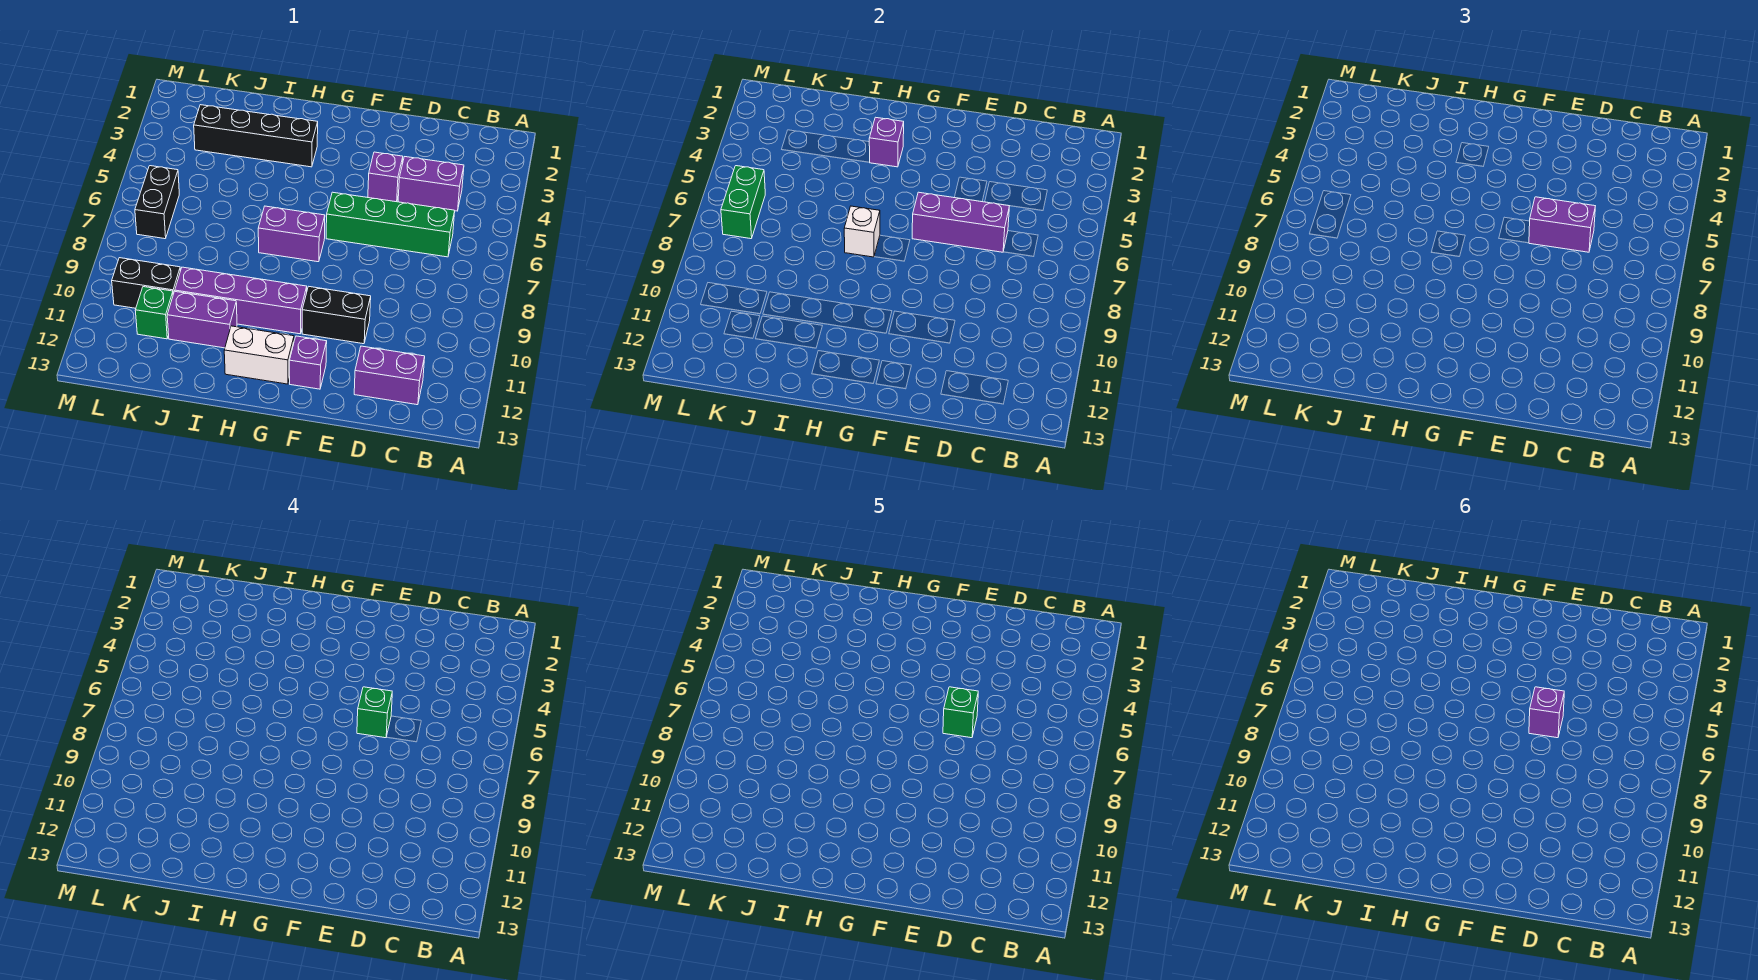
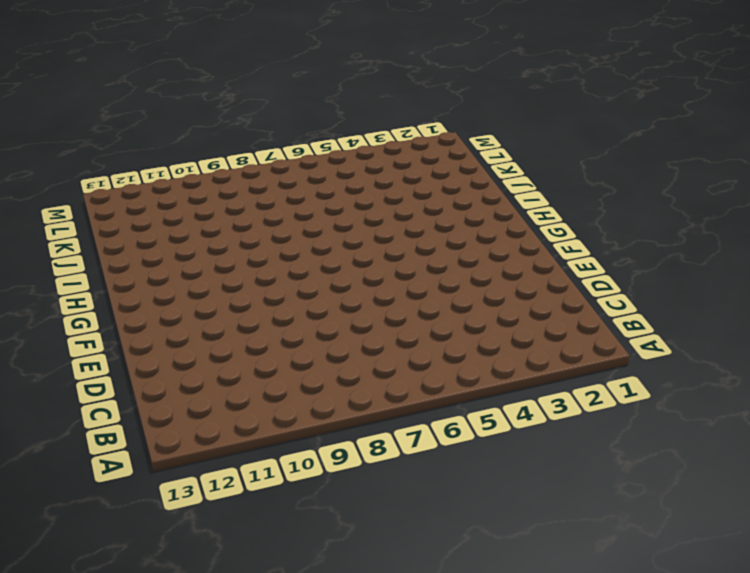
none -> purple brick C4:D4 level 1
none -> green brick C6:F6 level 1
none -> purple brick C12:D12 level 1

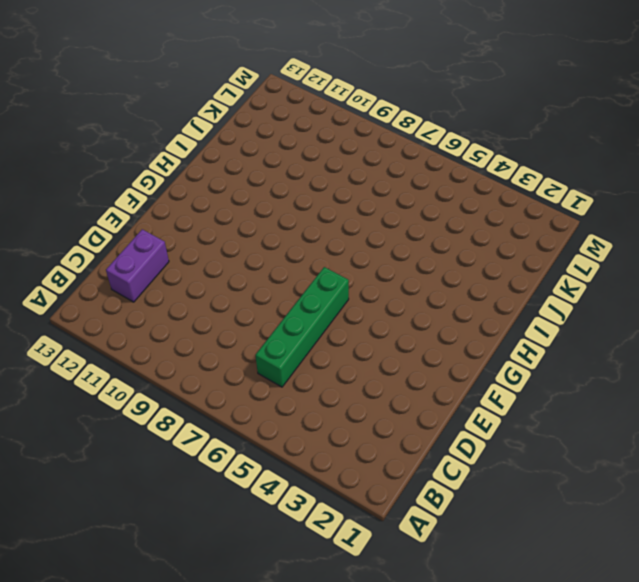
none -> purple brick C4:D4 level 1
none -> purple brick E4 level 1
none -> black brick E10:F10 level 1

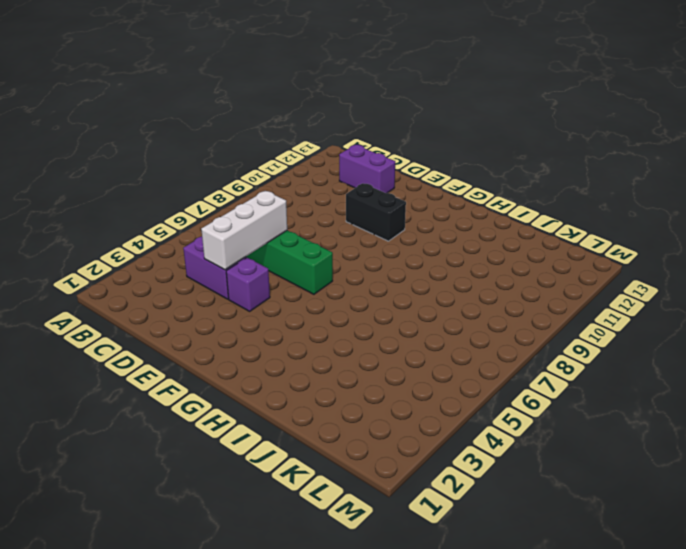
white brick D4:D6 level 2 -> purple brick D6:F6 level 2
none -> purple brick F12 level 1
none -> purple brick G7:H7 level 1
none -> purple brick G10:J10 level 1

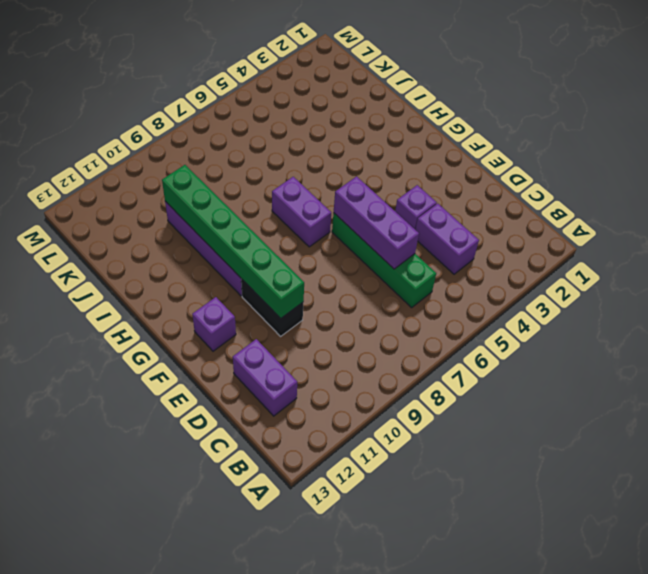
green brick E10:J10 level 2 -> none
none -> white brick G12:H12 level 1
none -> black brick H3:K3 level 1
none -> purple brick I11:J11 level 1

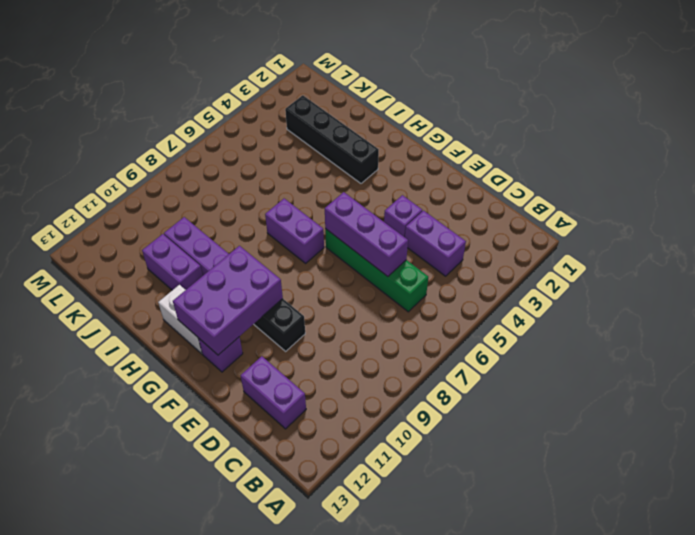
purple brick F10:G12 level 2 -> none
none -> black brick K10:L10 level 1
none -> green brick K11 level 1
none -> black brick L6:L7 level 1

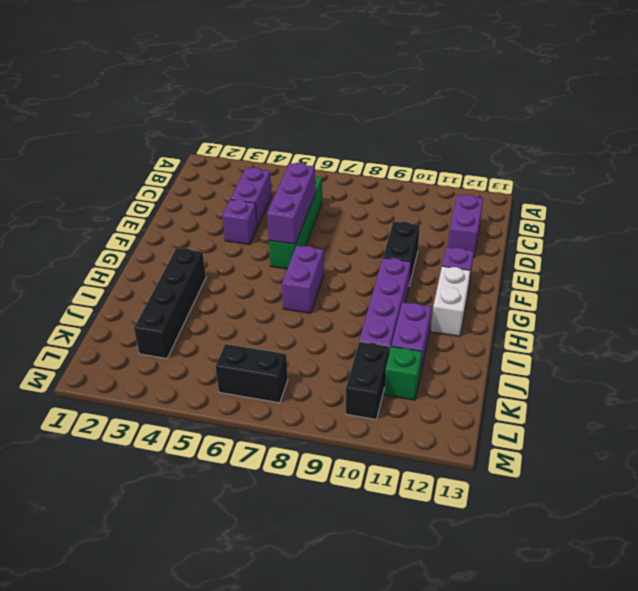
none -> purple brick H3 level 2
none -> white brick H7 level 2
none -> green brick L6:L7 level 2

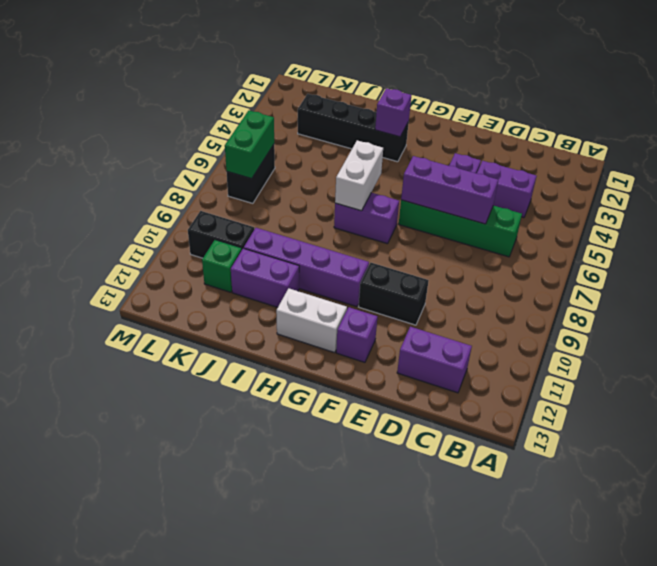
white brick H6:H7 level 2 -> white brick H7 level 2
none -> purple brick D6:E6 level 3
none -> green brick E6 level 4
none -> green brick E6 level 5

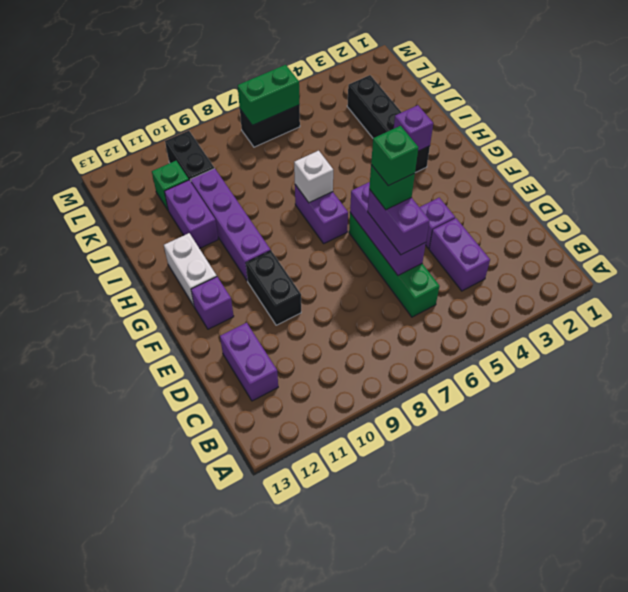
none -> purple brick E6 level 6

